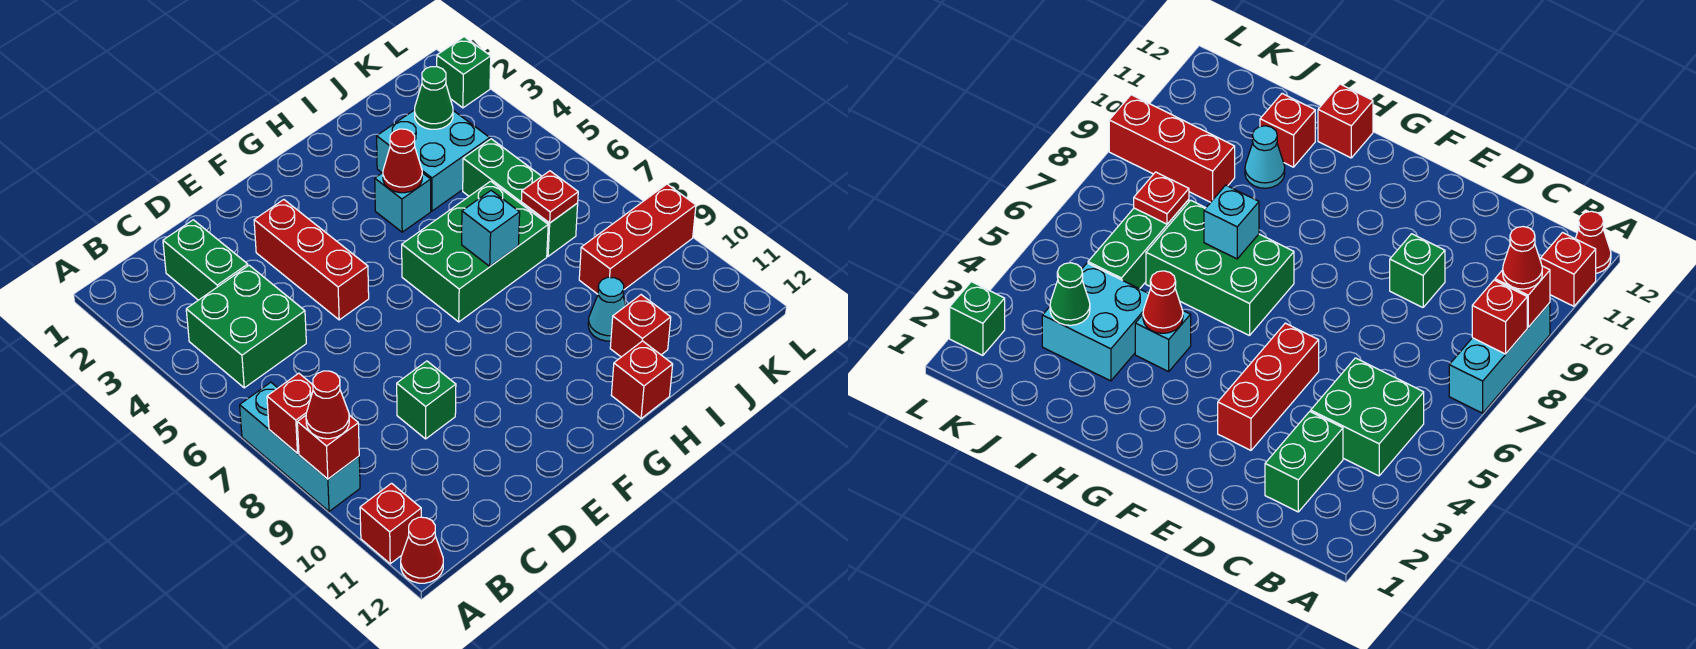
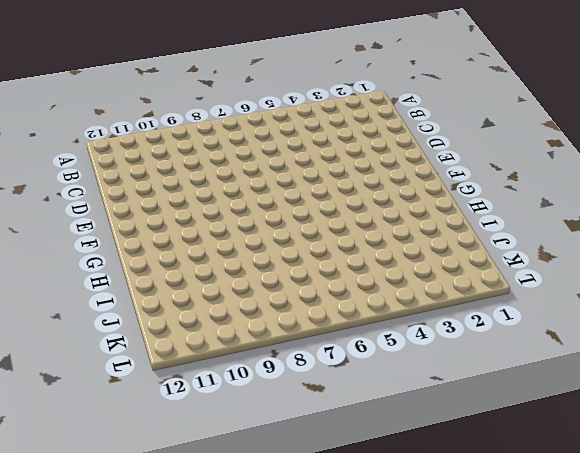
none -> cyan brick A7:A9 level 1
none -> red brick A11 level 1
none -> red cone A12 level 1

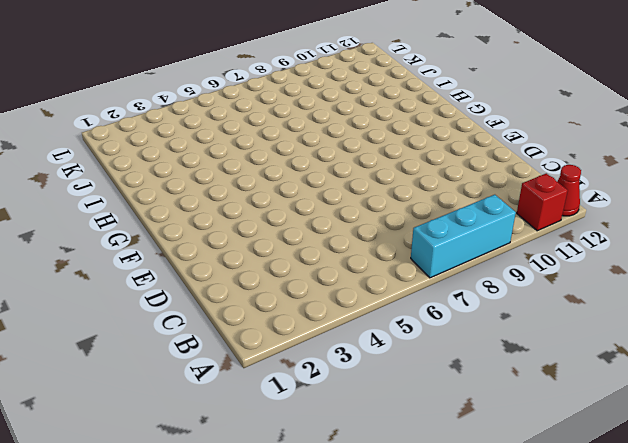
none -> green brick B4:C5 level 1
none -> green brick C2:C3 level 1
none -> green brick D9 level 1

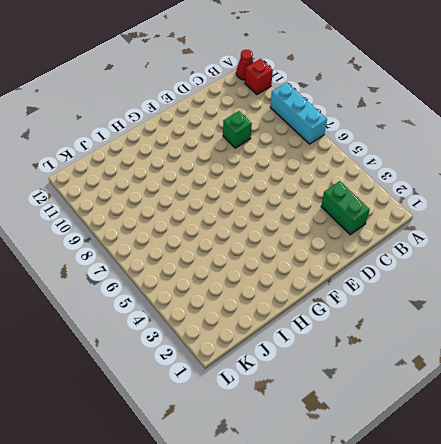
none -> green brick B4:C5 level 1
none -> red brick E3:E5 level 1
none -> green brick G6:I7 level 1

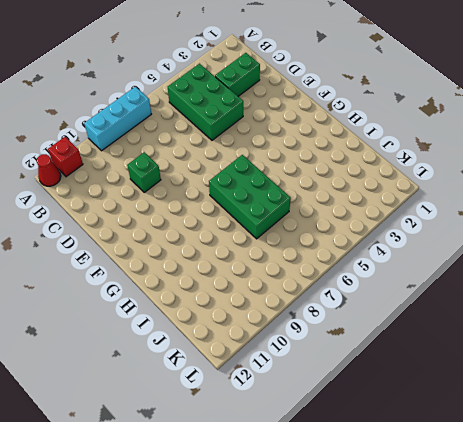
green brick B4:D5 level 1 -> green brick B4:C5 level 1
none -> red brick E3:E5 level 1
none -> cyan brick H4 level 1
none -> red brick H12 level 1

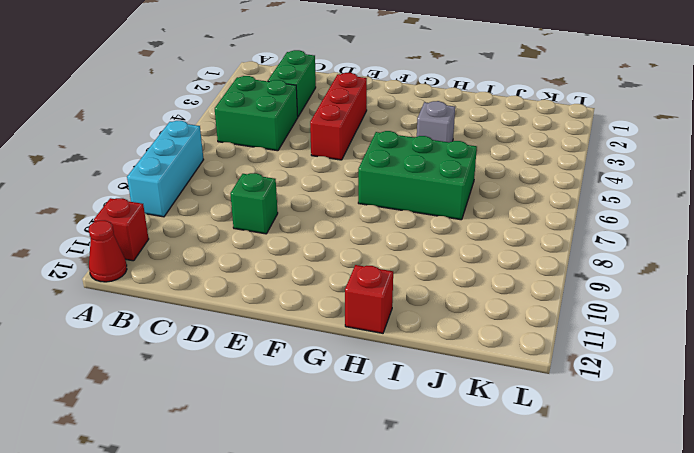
grey brick H4 level 1 -> cyan brick H4 level 1
none -> cyan brick I3:J4 level 1
none -> cyan cone I10 level 1
none -> red brick I11 level 1

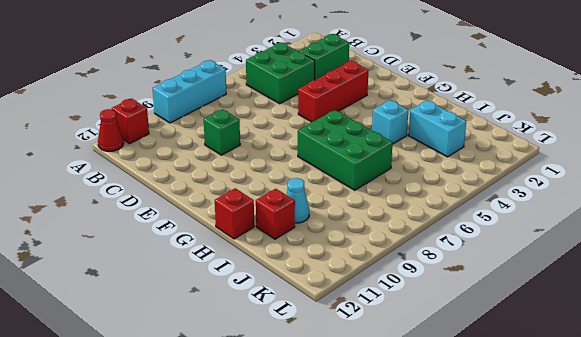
cyan brick I3:J3 level 1 -> cyan brick I3:J4 level 1
none -> green brick J5:J7 level 1
none -> red brick J9:L9 level 1
none -> green brick L2 level 1

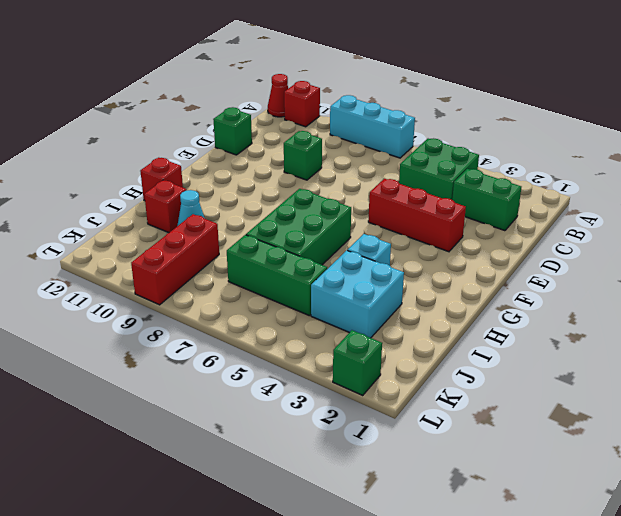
green brick D12 level 1 -> none
none -> red brick A8 level 2
none -> red brick A9 level 2
none -> red cone H4 level 2

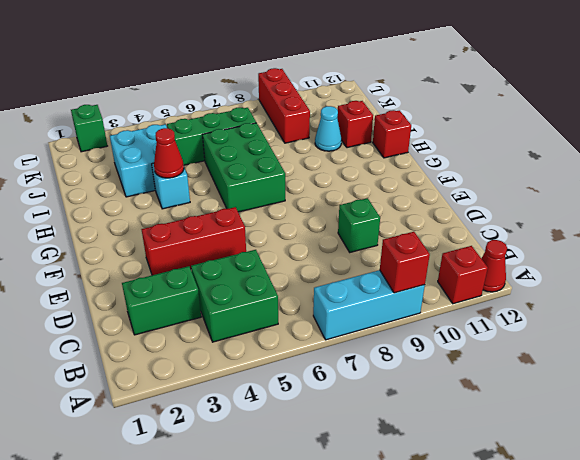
none -> red brick A8 level 2
none -> cyan brick H7 level 2
none -> green cone J3 level 2

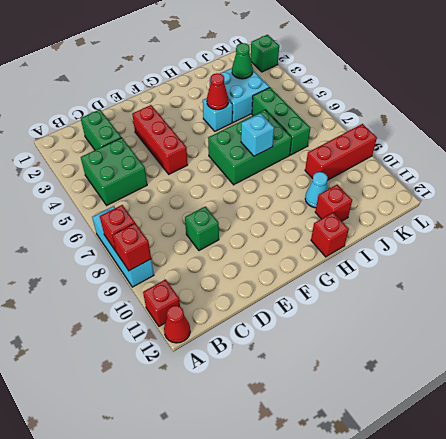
none -> red plate J7 level 2
none -> red cone A9 level 3

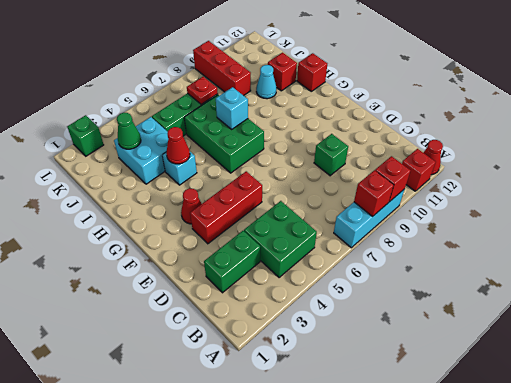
red cone F3 level 1 -> red cone A9 level 3

